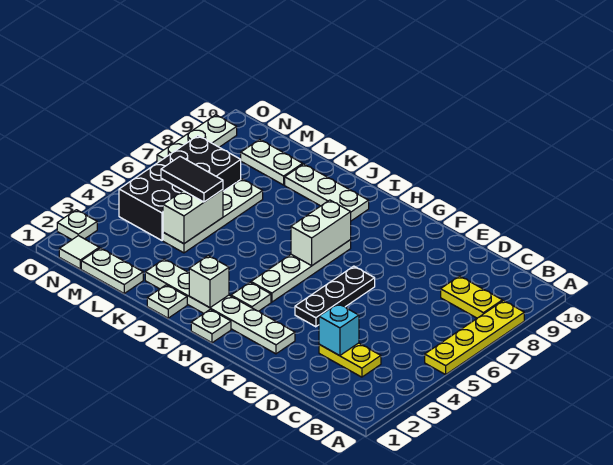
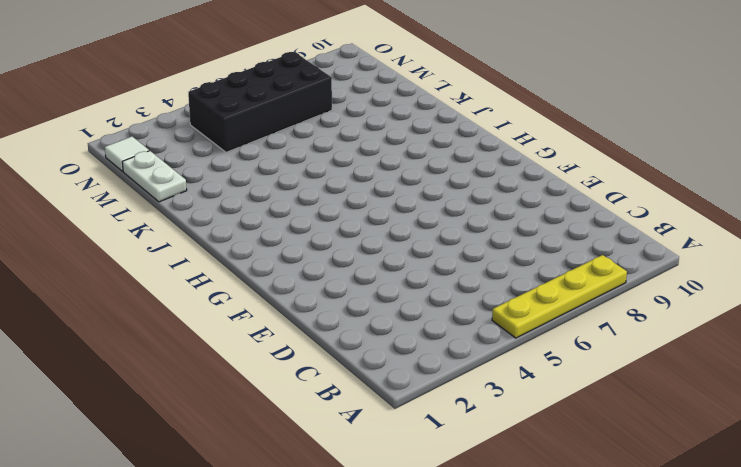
none -> yellow plate B8:C8 level 1
none -> yellow plate C3:D3 level 1
none -> white plate F2:K2 level 1

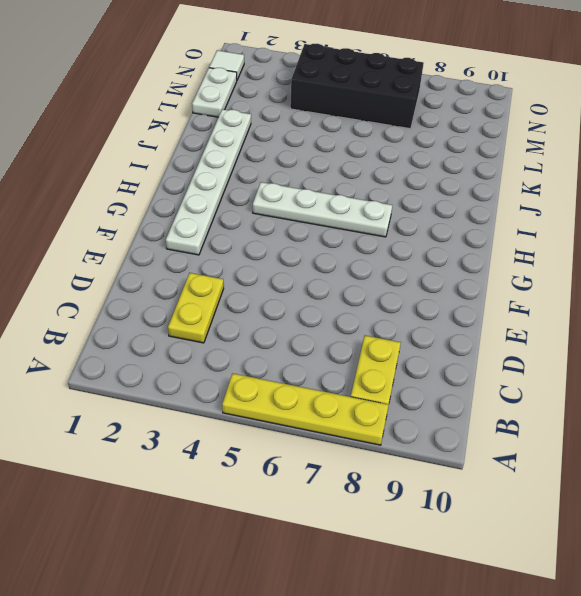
none -> black plate F4:F6 level 1
none -> white plate H1 level 1
none -> white plate H3 level 1

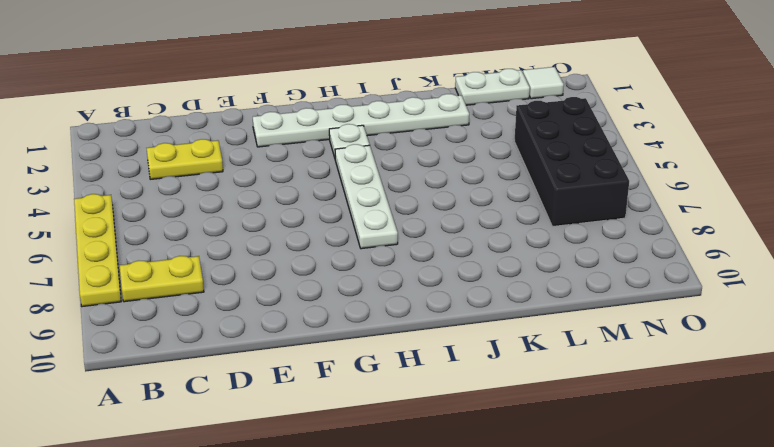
none -> black plate F4:F6 level 1
none -> white plate H1 level 1
none -> white plate I9:K9 level 1

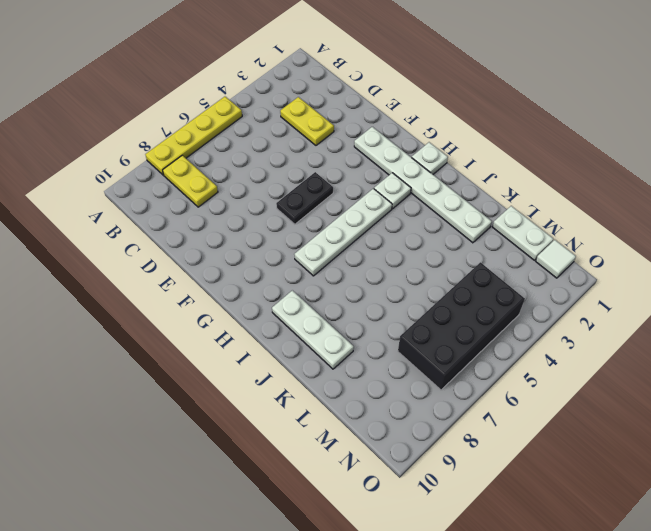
black plate F5:F6 level 1 -> black plate F4:F6 level 1
none -> white plate J1 level 1
none -> white plate L4:L7 level 1
none -> white plate L9:M9 level 1

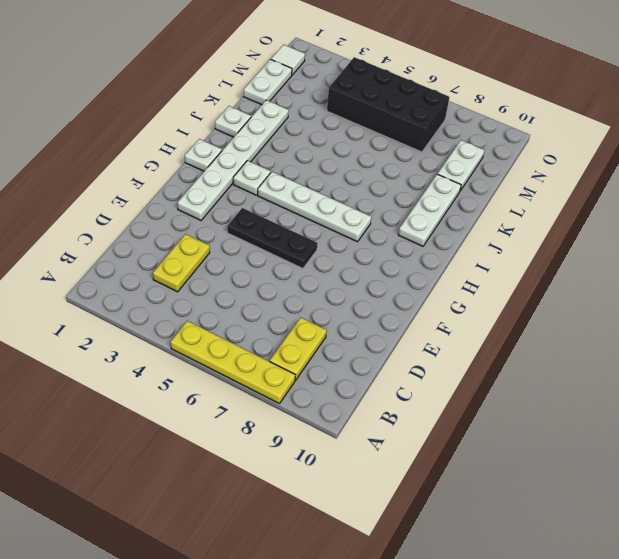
none -> white plate L4:L7 level 1
none -> white plate O2 level 1
none -> white plate O7:O9 level 1

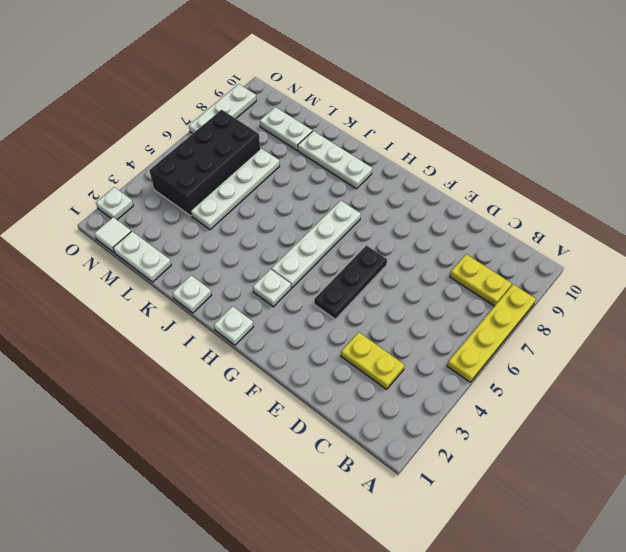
none -> white plate F2:K2 level 1
none -> cyan brick D3 level 2
none -> white brick H6:H7 level 2

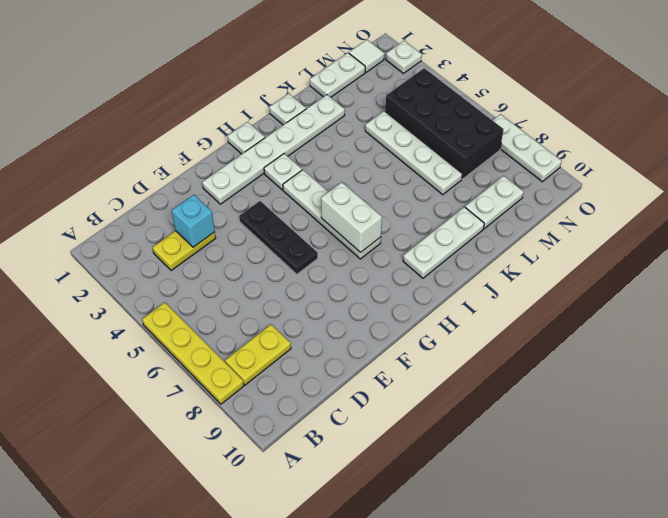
none -> white brick I2 level 2
none -> white brick L4:L5 level 2
none -> black tile L5:M5 level 3

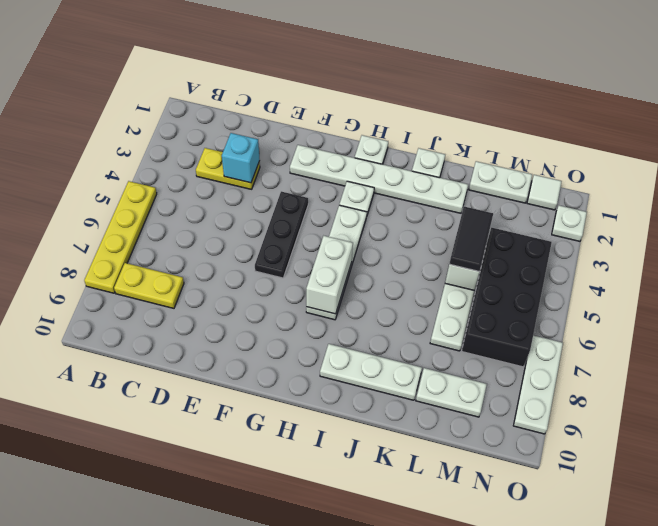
black tile L4:L5 level 3 -> black tile L5:M5 level 3
none -> white brick I2 level 2

